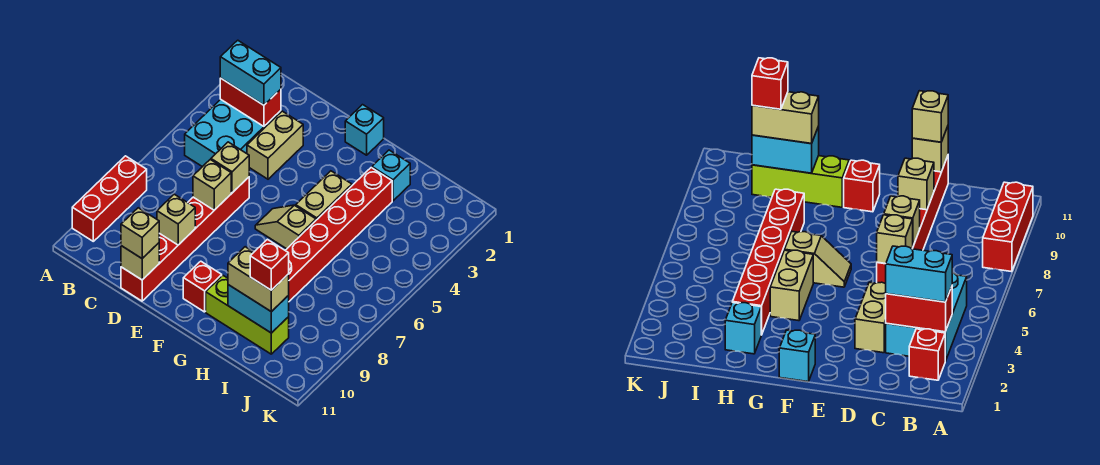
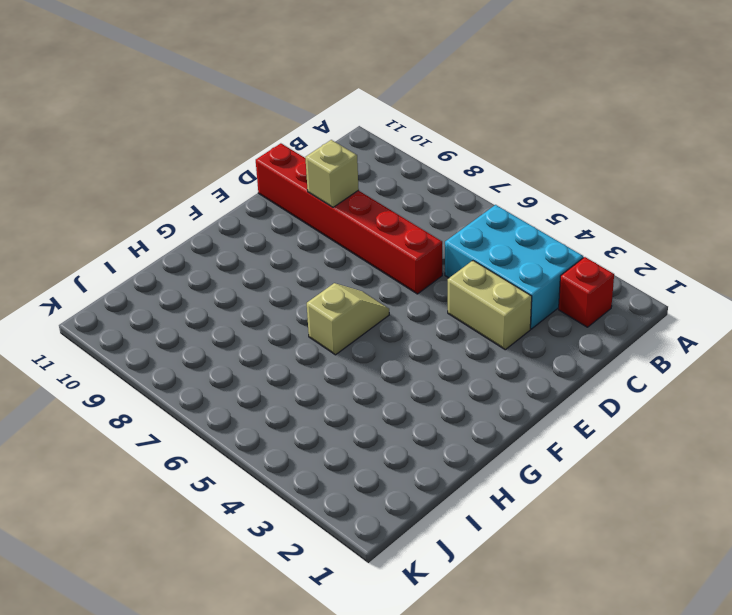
none -> red brick A8:A10 level 1
none -> cyan brick F1 level 1
none -> red brick F10 level 1

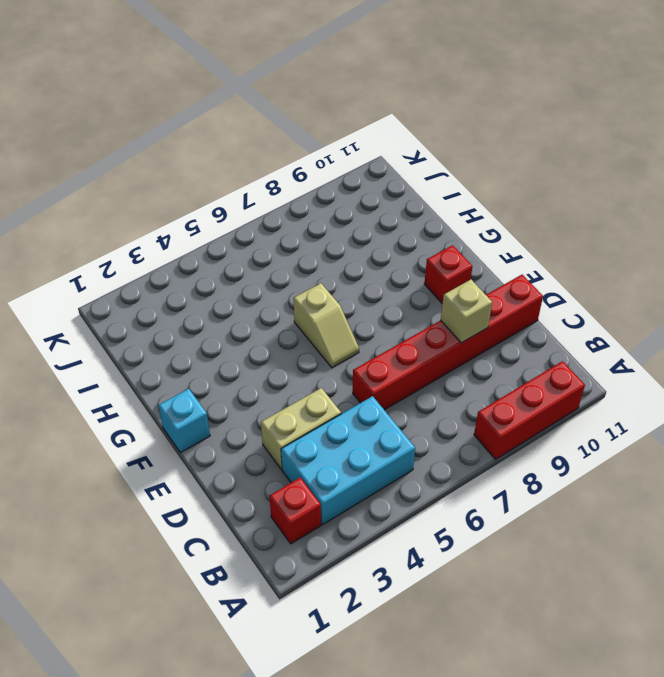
none -> tan brick G4:G5 level 1
none -> lime brick G10:I10 level 1
none -> cyan brick H2 level 1

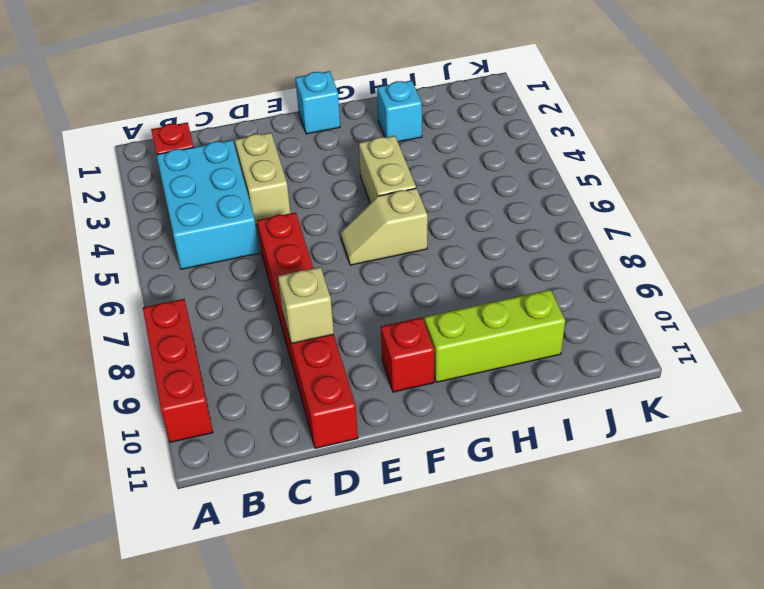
none -> red brick H3:H8 level 1
none -> red brick B3:C3 level 2
none -> tan brick D6 level 2

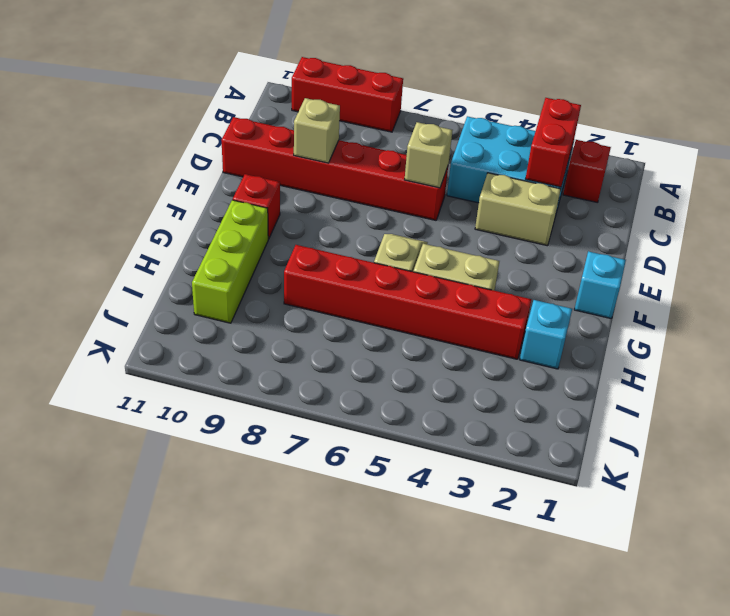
none -> tan brick D7 level 2
none -> tan brick D11 level 2
none -> cyan brick H10:I10 level 2

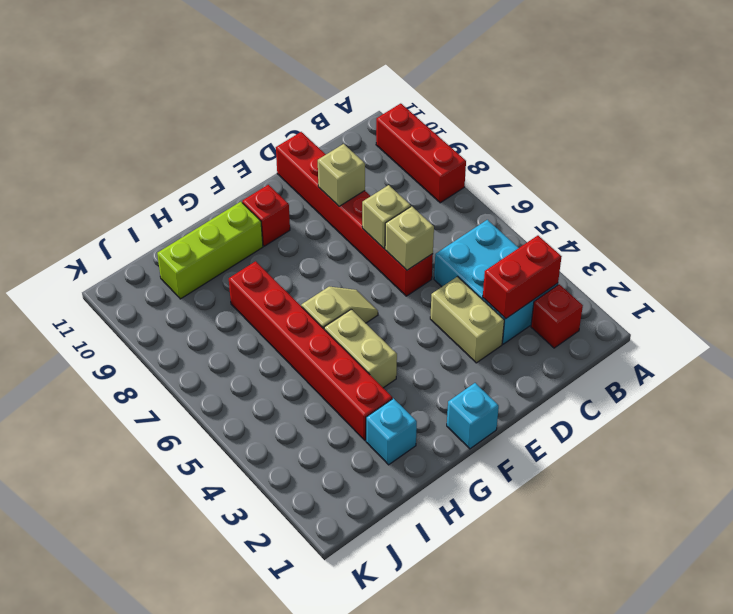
none -> tan brick D11 level 2
none -> cyan brick H10:I10 level 2
none -> cyan brick B3:C3 level 3

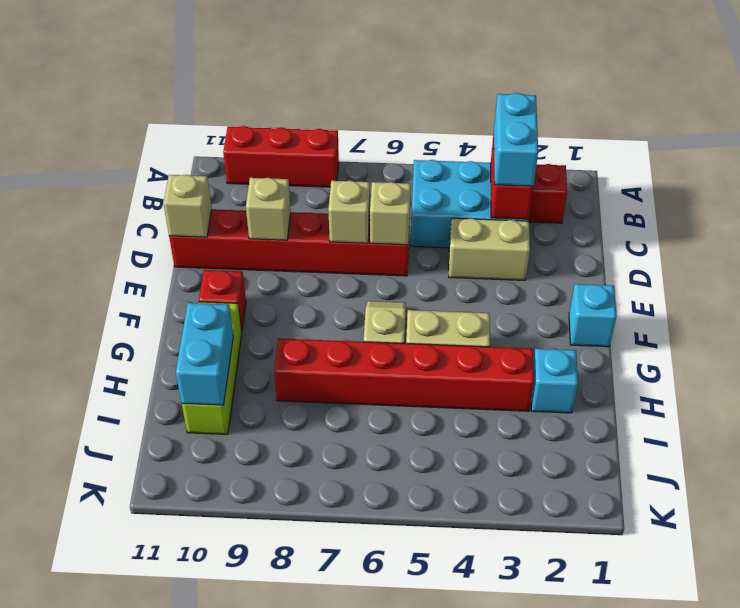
none -> tan brick D11 level 3
none -> tan brick H10:I10 level 3
none -> red brick I10 level 4

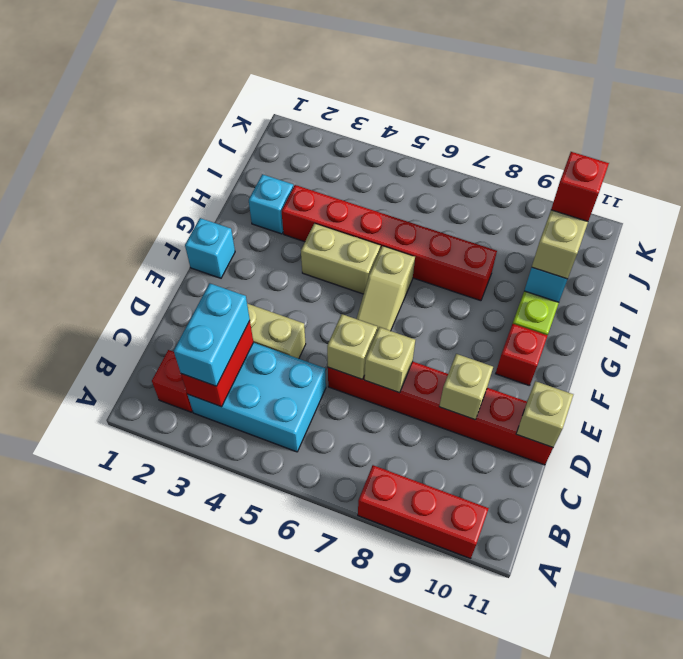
none -> tan brick D11 level 3

